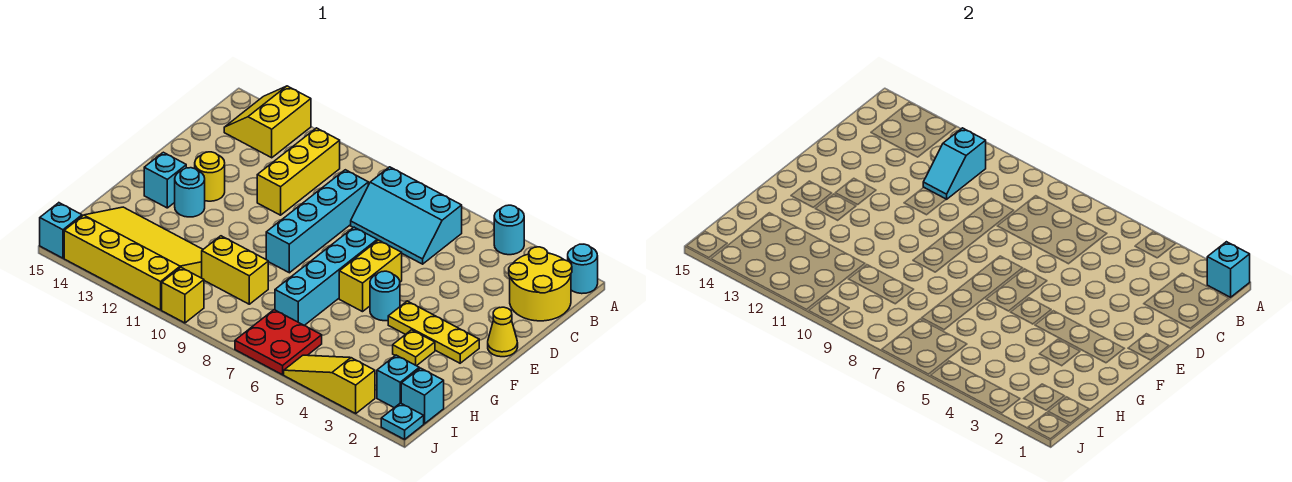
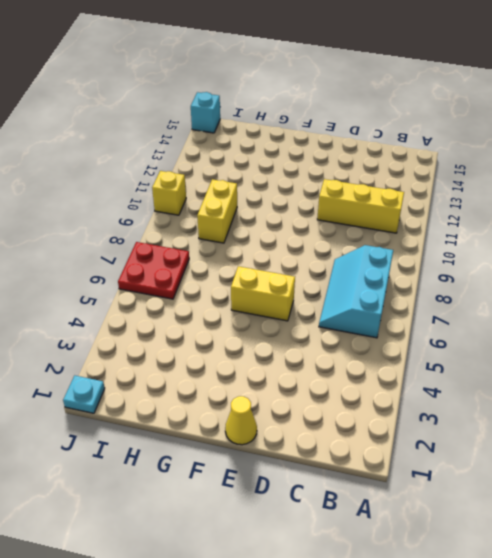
none -> cyan round brick A1 level 1
none -> cyan round brick A4 level 1
none -> yellow slope A13:B14 level 1 top 13

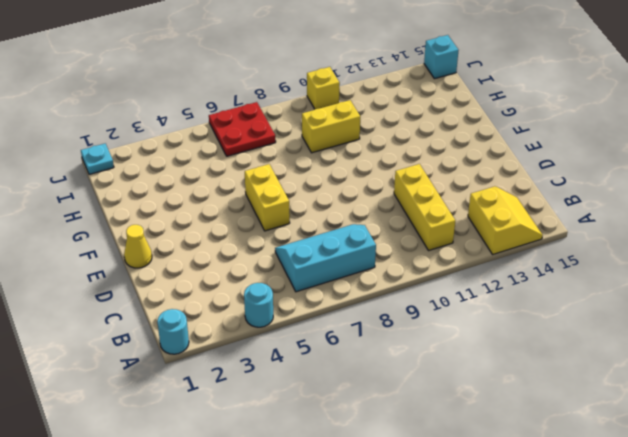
none -> yellow round brick B1:C2 level 1
none -> cyan brick C9:F9 level 1
none -> cyan brick E7:H7 level 1

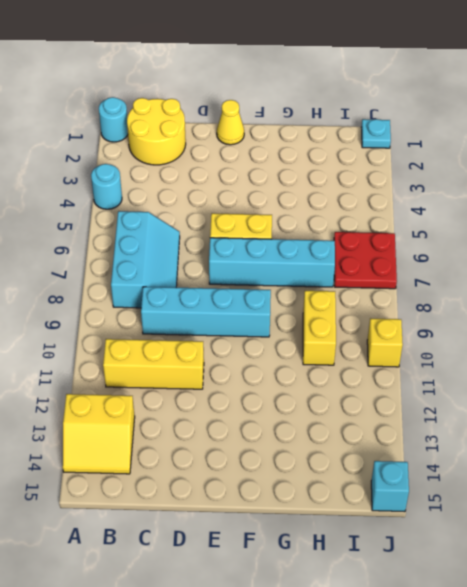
none -> yellow round brick E13 level 1
none -> yellow plate F2:F4 level 1
none -> cyan round brick F5 level 1

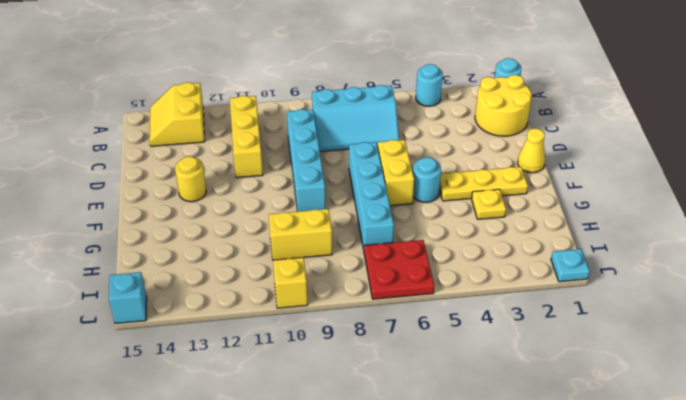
none -> cyan round brick F13 level 1
none -> cyan brick F14 level 1
none -> yellow slope H11:J14 level 1 top J

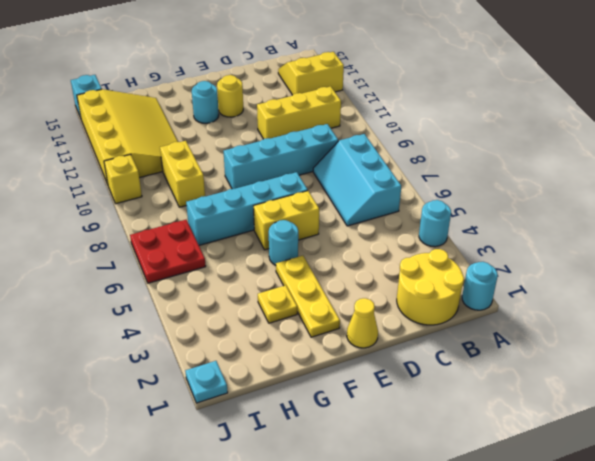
none -> cyan brick F14 level 1
none -> cyan brick I1 level 1
none -> cyan brick I2 level 1

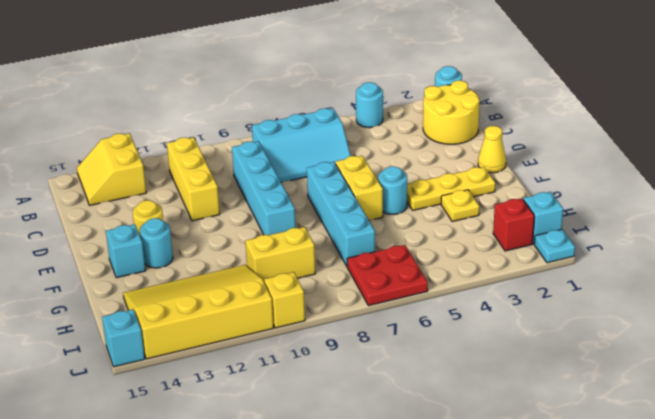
red brick I2 level 1 -> cyan brick I2 level 1
none -> yellow slope J3:J5 level 1 top 3
none -> cyan brick A1 level 2
none -> cyan slope B11:C11 level 2 top B

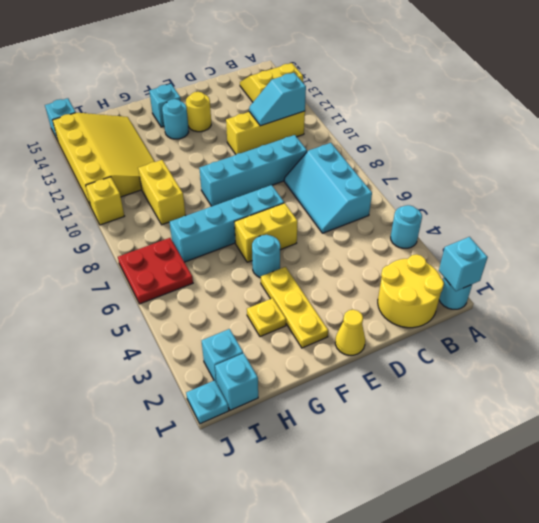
none -> yellow slope J3:J5 level 1 top 3

